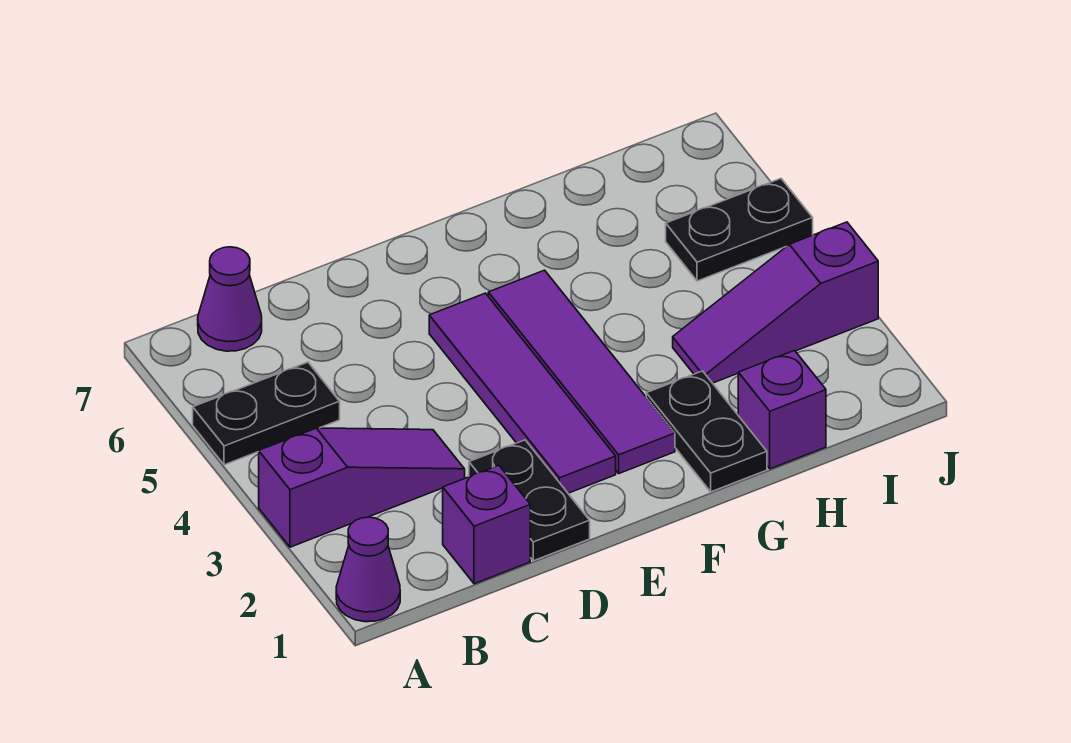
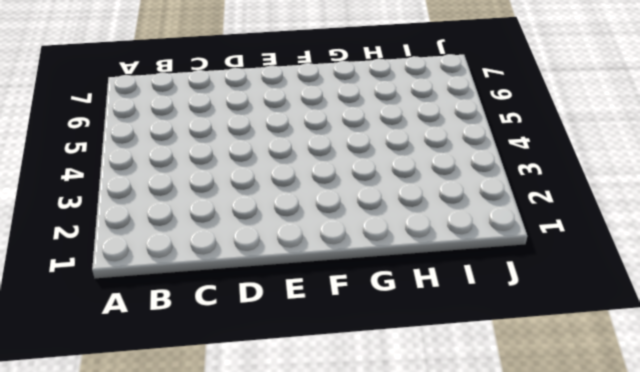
none -> purple cone A1 level 1
none -> purple slope A3:C3 level 1 top A
none -> black plate A5:B5 level 1

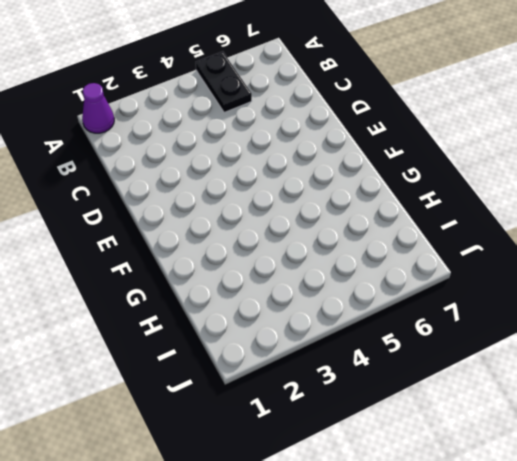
none -> purple slope A3:C3 level 1 top A
none -> purple cone B7 level 1
none -> purple brick C1 level 1

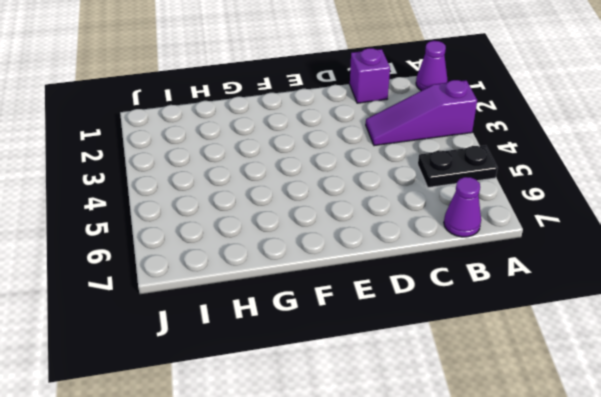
none -> black plate D1:D2 level 1
none -> purple tile E2:E5 level 1
none -> purple tile F2:F5 level 1

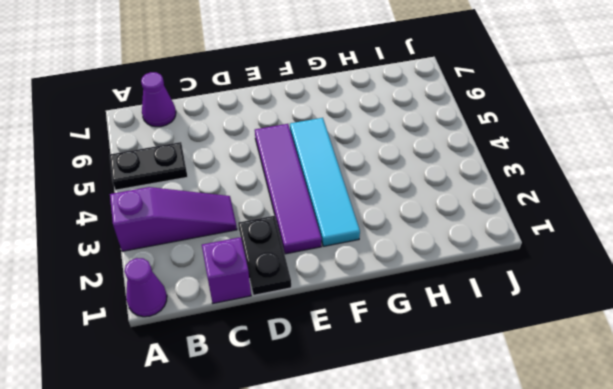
cyan tile F2:F5 level 1 -> purple tile F2:F5 level 1
none -> black plate G1:G2 level 1
none -> purple brick H1 level 1
none -> purple slope H3:J3 level 1 top J

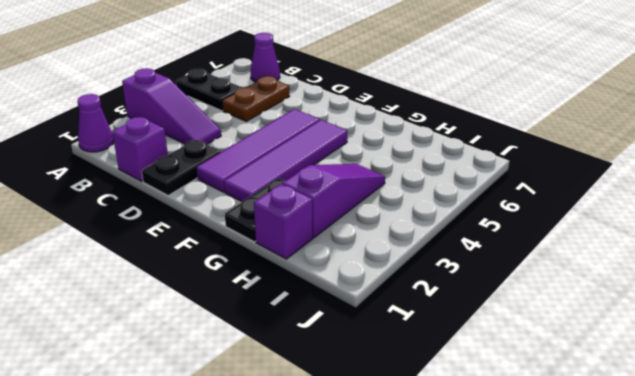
brown plate C5:C6 level 1 -> none
purple slope H2:H4 level 1 top 2 -> purple slope H3:J3 level 1 top J
none -> black plate I5:J5 level 1

